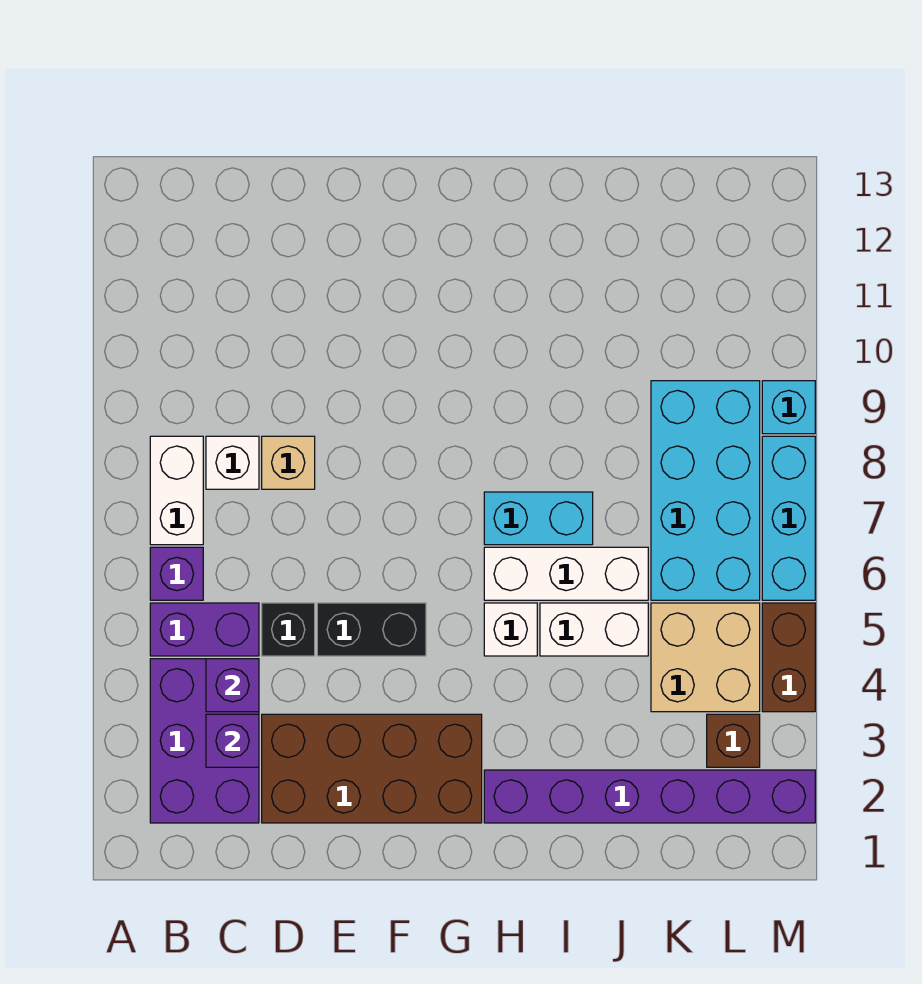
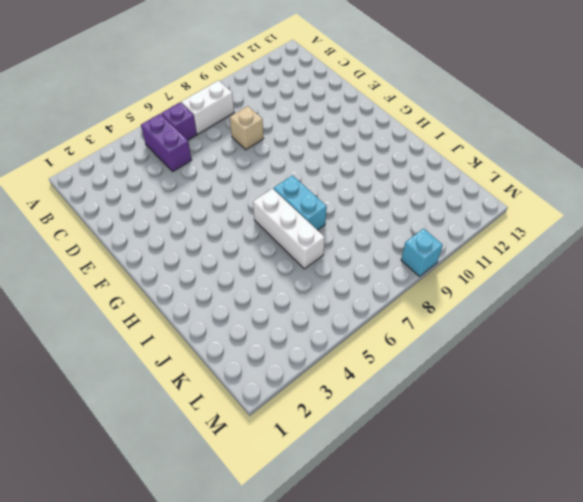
none -> purple brick B2:C4 level 1
none -> white brick C8 level 1
none -> brown brick D2:G3 level 1

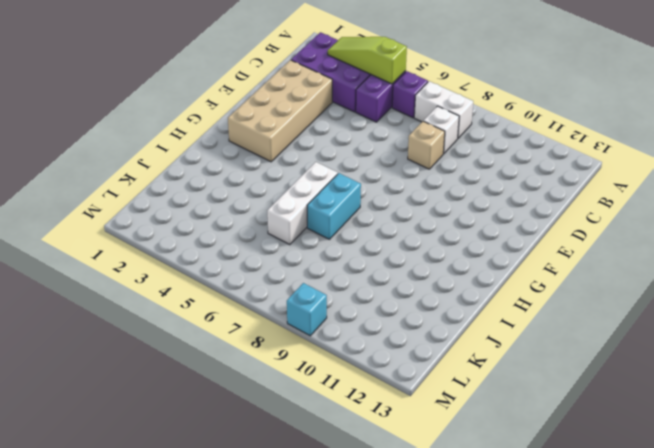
lime slope B3:B5 level 2 top 5 -> none
tan brick D2:G3 level 1 -> brown brick D2:G3 level 1
none -> black brick D5 level 1
none -> black brick E5:F5 level 1
none -> purple brick H2:M2 level 1

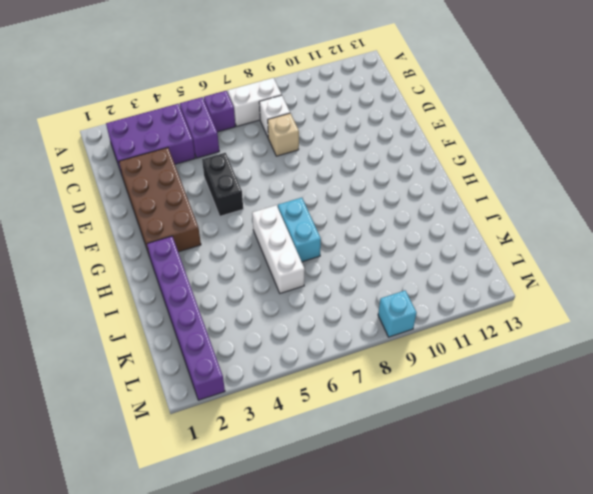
none -> black brick D5 level 1
none -> white brick H5 level 1
none -> white brick I5:J5 level 1

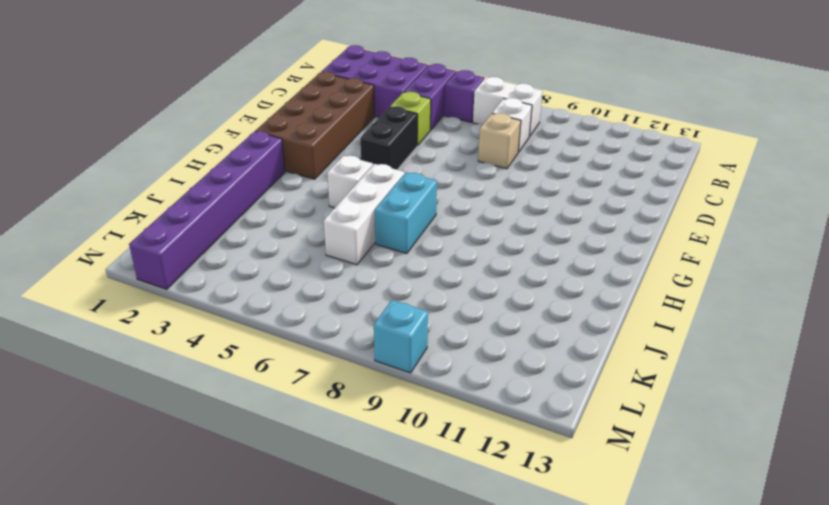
lime brick D5 level 1 -> black brick D5 level 1
none -> white brick I5:J5 level 1
none -> tan brick K4:L5 level 1
none -> cyan brick K6:L9 level 1

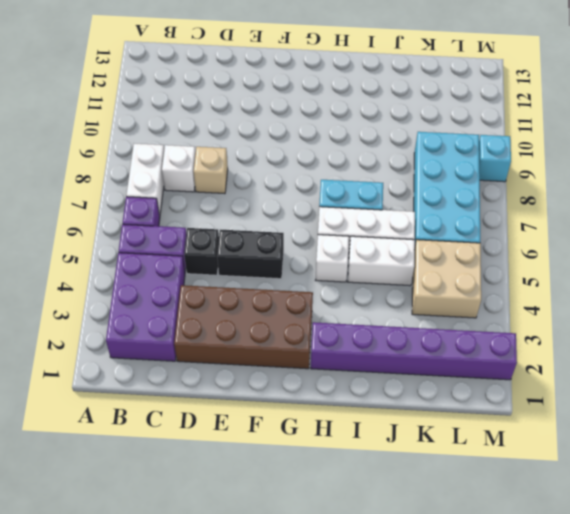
none -> brown brick L3 level 1
none -> brown brick M4:M5 level 1
none -> cyan brick M6:M8 level 1

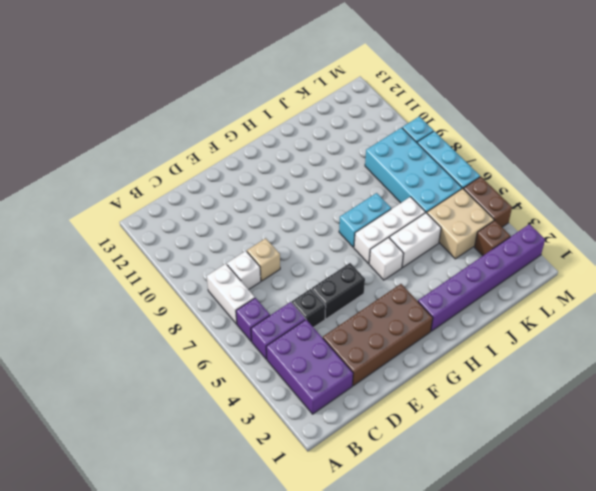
none -> purple brick C3 level 2
none -> purple brick C4 level 2

